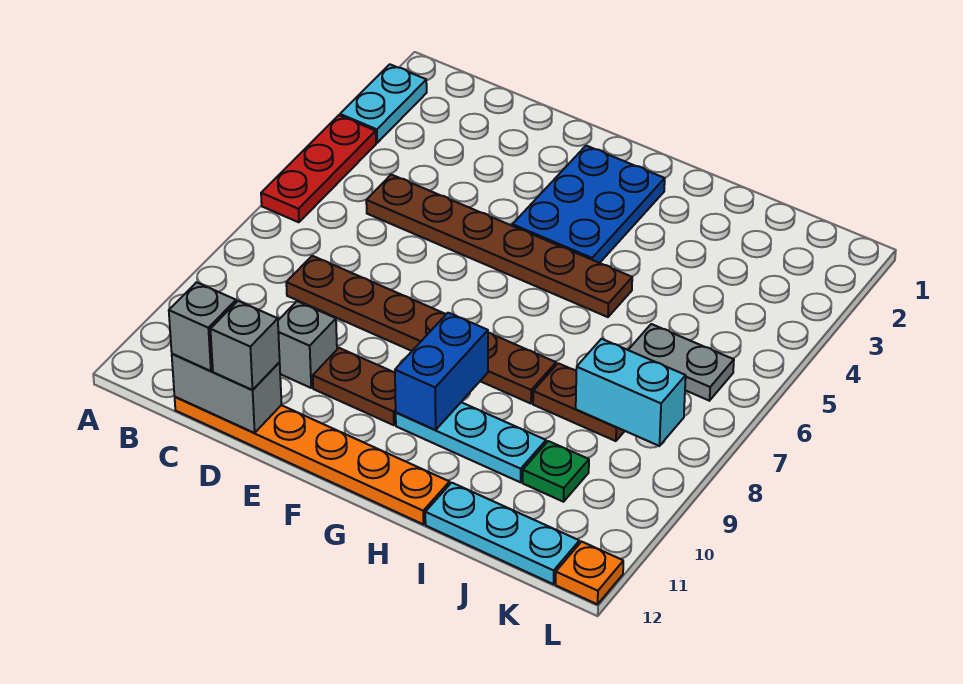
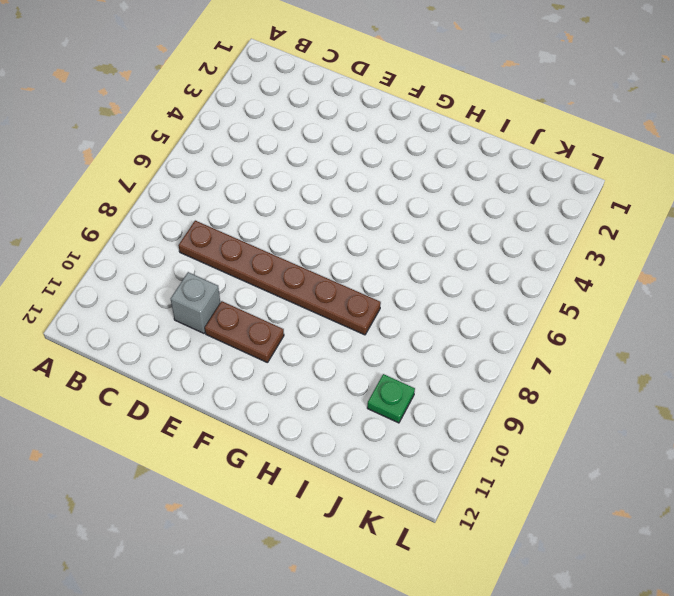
none -> cyan plate A2:A3 level 1
none -> red plate A4:A6 level 1
none -> brown plate C5:H5 level 1

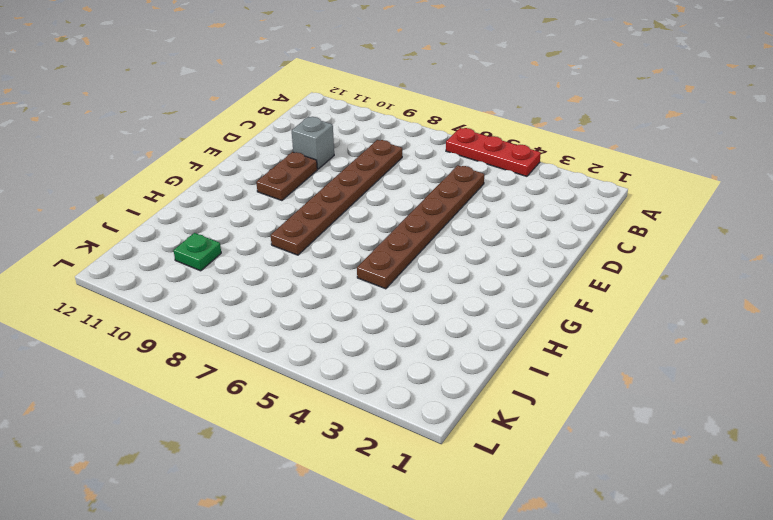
none -> cyan plate A2:A3 level 1
none -> orange plate C12:H12 level 1
none -> blue plate F2:G4 level 1

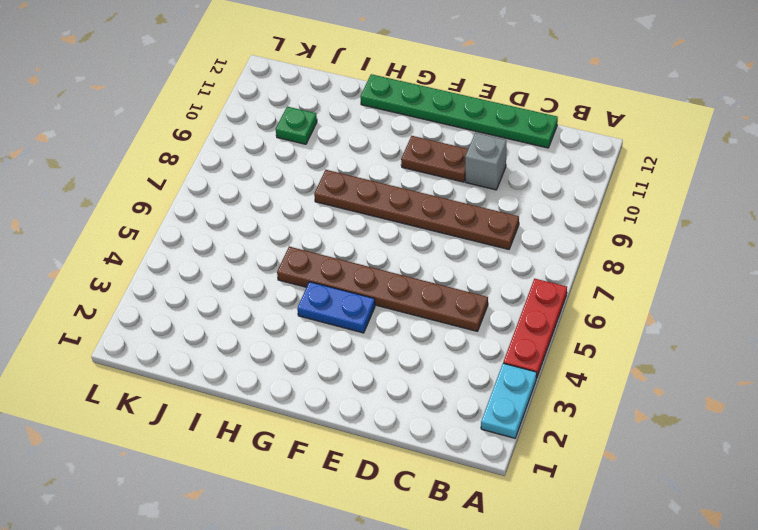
green plate C12:H12 level 1 -> orange plate C12:H12 level 1
blue plate F4:G4 level 1 -> blue plate F2:G4 level 1
none -> cyan plate G10:I10 level 1
none -> brown plate I8:J8 level 1
none -> cyan plate I12:K12 level 1

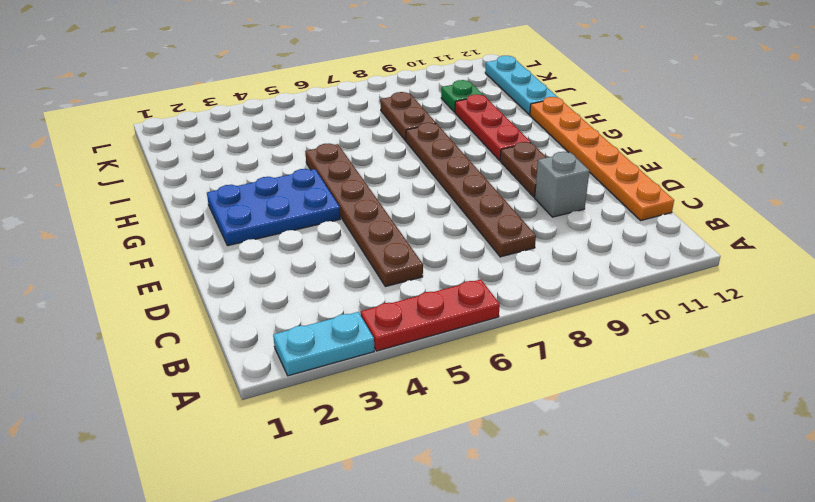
red plate G10:I10 level 1 -> cyan plate G10:I10 level 1
none -> grey plate J6:K6 level 1
none -> orange plate L12 level 1
none -> grey brick C12:D12 level 2

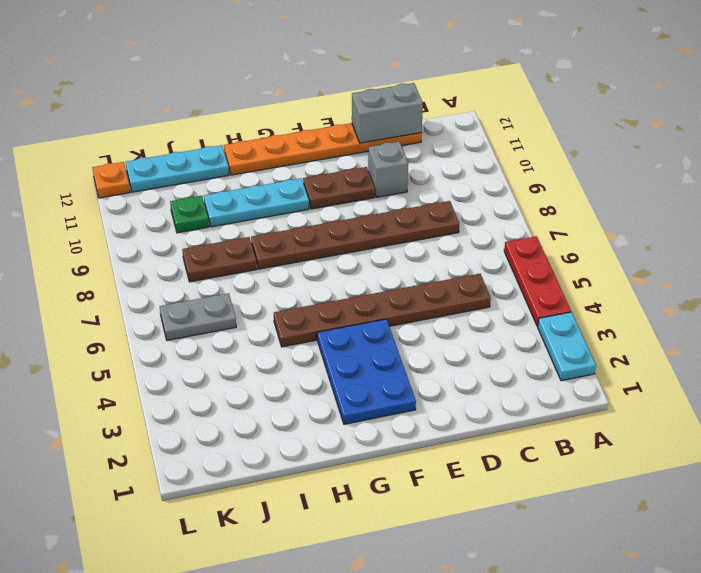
none -> blue brick G9:G10 level 2
none -> cyan brick J8:K8 level 2
none -> grey brick C12 level 3

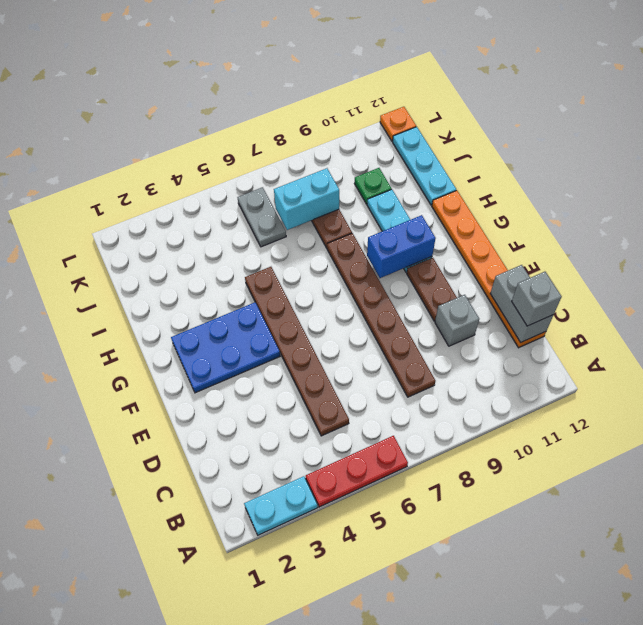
cyan brick J7:J8 level 2 -> cyan brick J8:K8 level 2
none -> grey brick D12 level 3

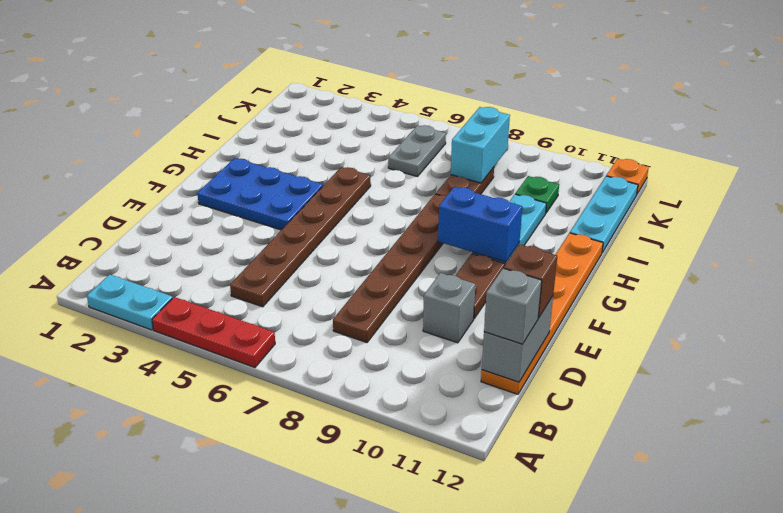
brown brick D12 level 3 -> grey brick D12 level 3

